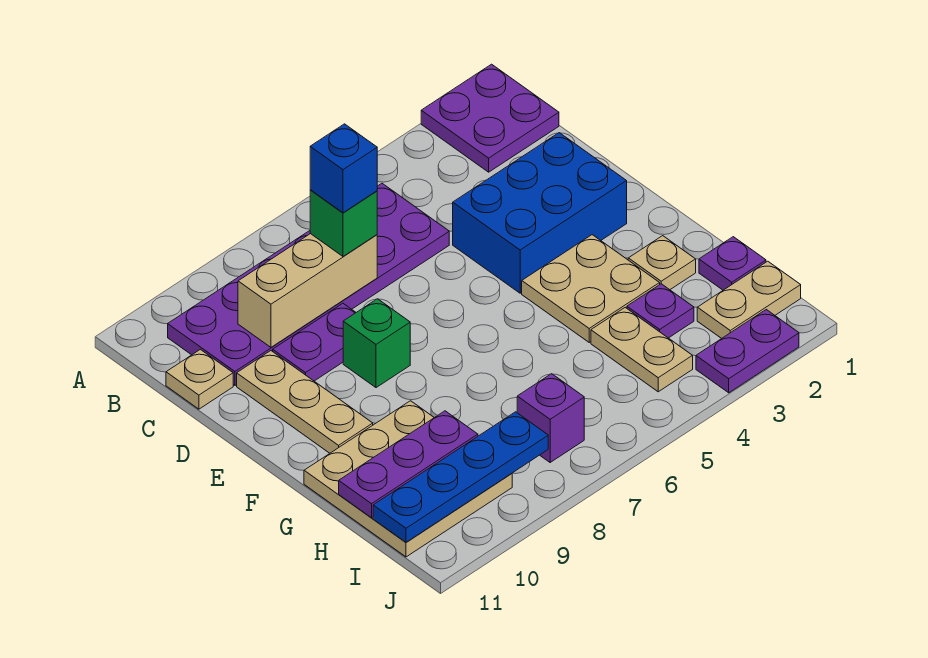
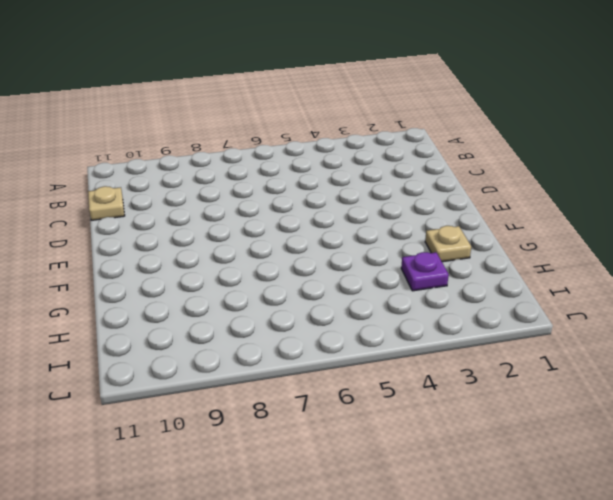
none -> purple plate A1:B2 level 1
none -> purple plate B5:C10 level 1
none -> blue brick D2:E4 level 1

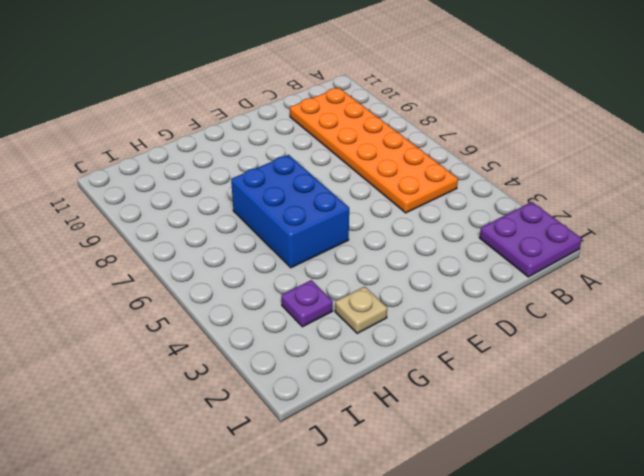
orange plate B5:C10 level 1 -> purple plate B5:C10 level 1
blue brick F5:G7 level 1 -> blue brick D2:E4 level 1
none -> tan plate C11 level 1
none -> purple plate D8:D9 level 1
none -> tan plate D10:F10 level 1

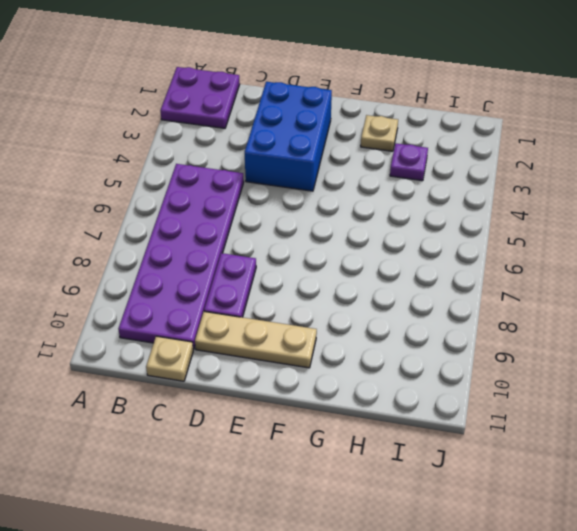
none -> green brick E8 level 1
none -> tan plate F3:G4 level 1
none -> tan plate G9:I11 level 1

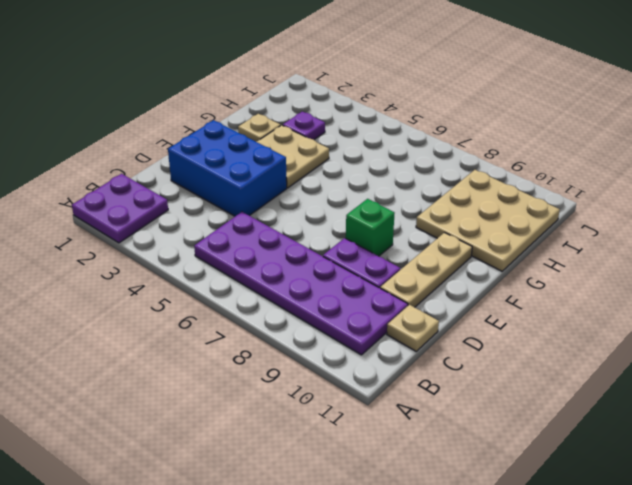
none -> purple plate H1 level 1
none -> tan plate H4:I4 level 1
none -> tan plate I1:I2 level 1

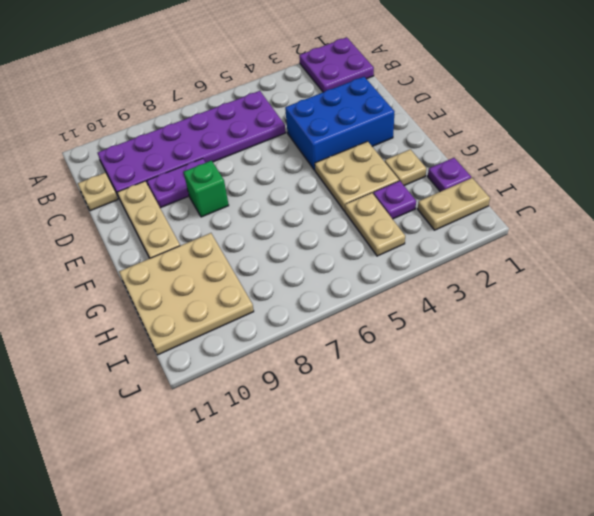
none -> purple brick I7 level 1
none -> purple plate J2:J3 level 1
none -> tan brick C7:C9 level 2

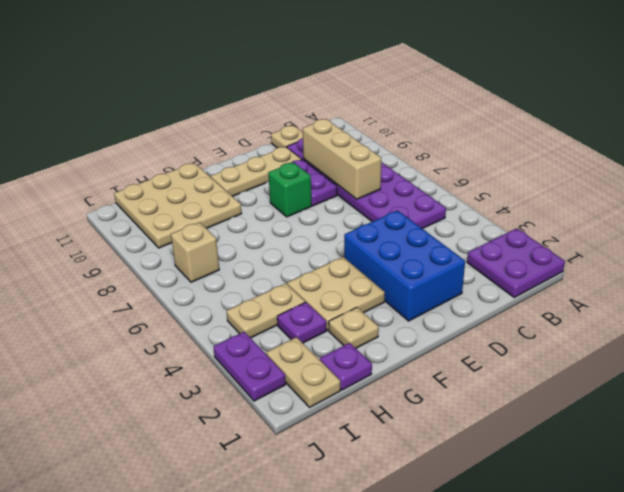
tan brick I7 level 1 -> purple brick I7 level 1
none -> purple plate H9:H11 level 2
none -> blue plate I8:I11 level 2
none -> green brick C7 level 3

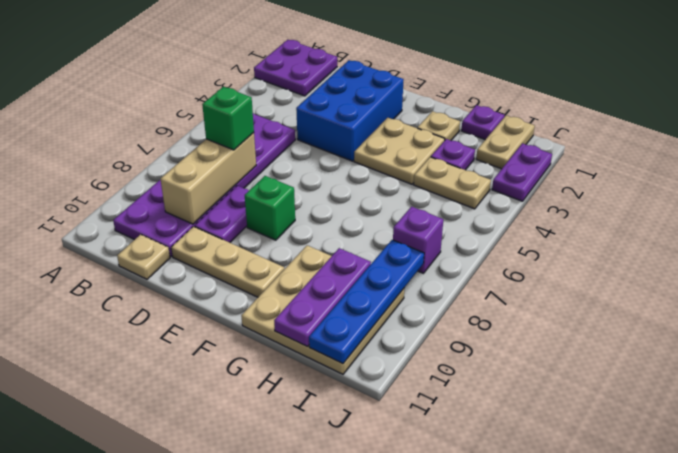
none -> blue brick C7 level 4

